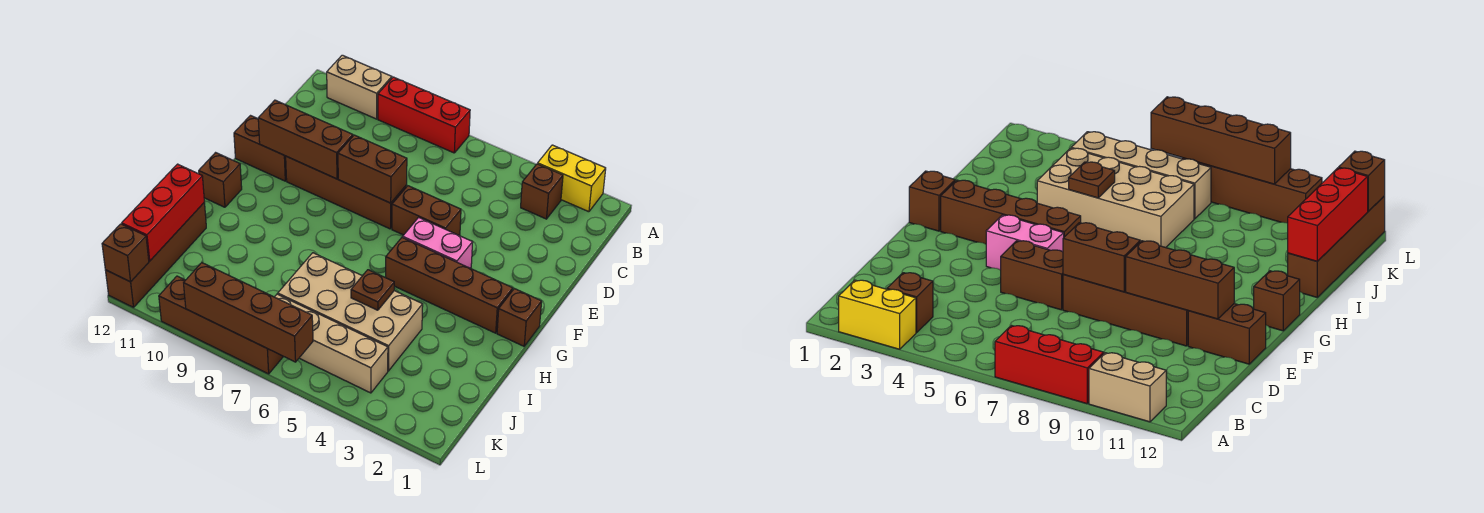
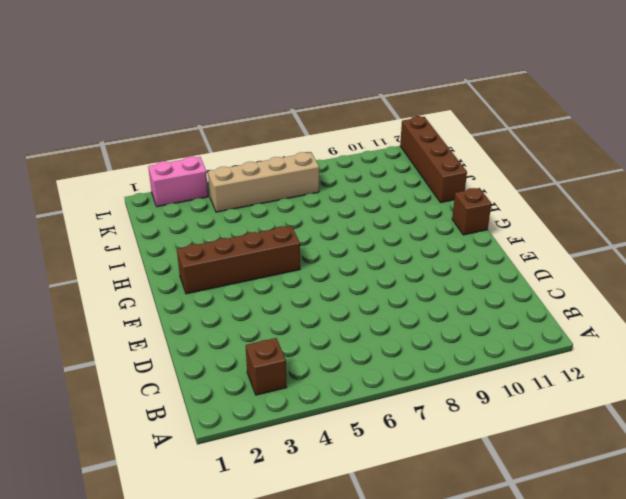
pink brick L2:L3 level 1 -> pink brick F4:F5 level 1
none -> yellow brick A2:A3 level 1
none -> red brick A7:A9 level 1
none -> tan brick A10:A11 level 1

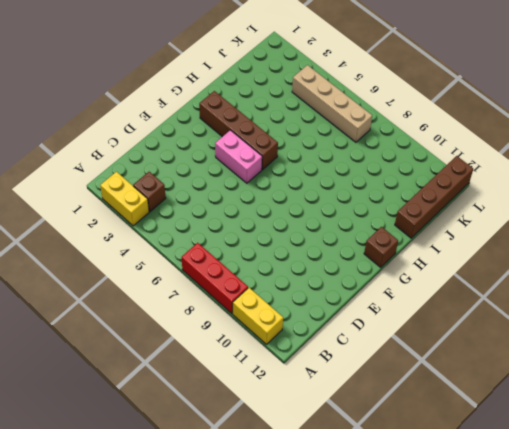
yellow brick A10:A11 level 1 -> tan brick A10:A11 level 1
none -> brown brick E5:E6 level 1
none -> brown brick E7:E10 level 1
none -> brown brick E11:E12 level 1

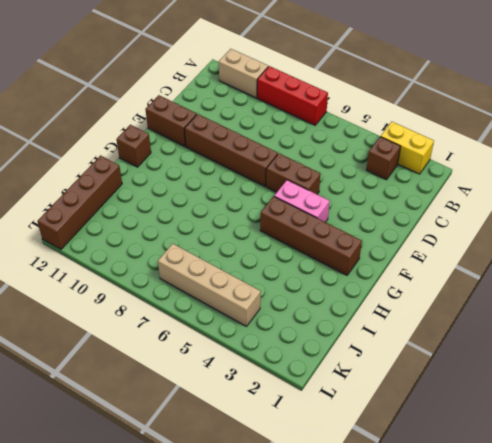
none -> brown brick G1 level 1
none -> tan brick I4:J7 level 1
none -> brown brick L7:L10 level 1

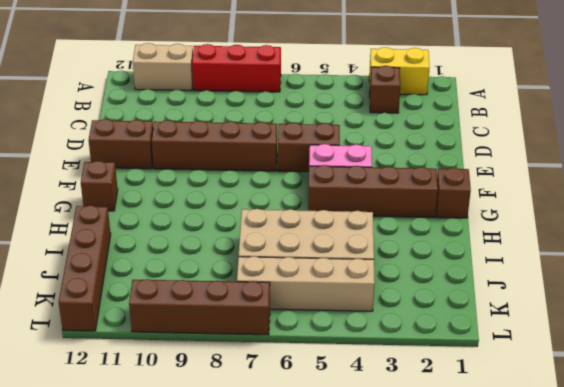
none -> brown brick E7:E8 level 2
none -> brown brick E9:E11 level 2
none -> brown plate I5 level 2

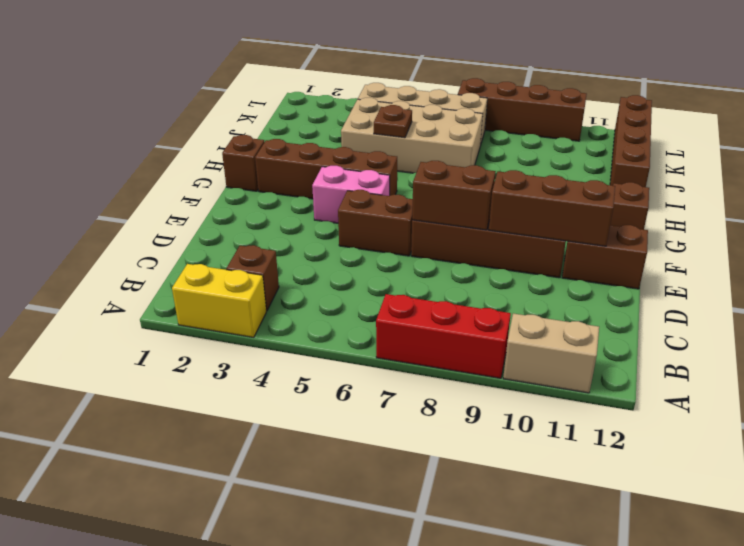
none -> red brick I12:K12 level 2
none -> brown brick L6:L9 level 2
none -> brown brick L12 level 2

